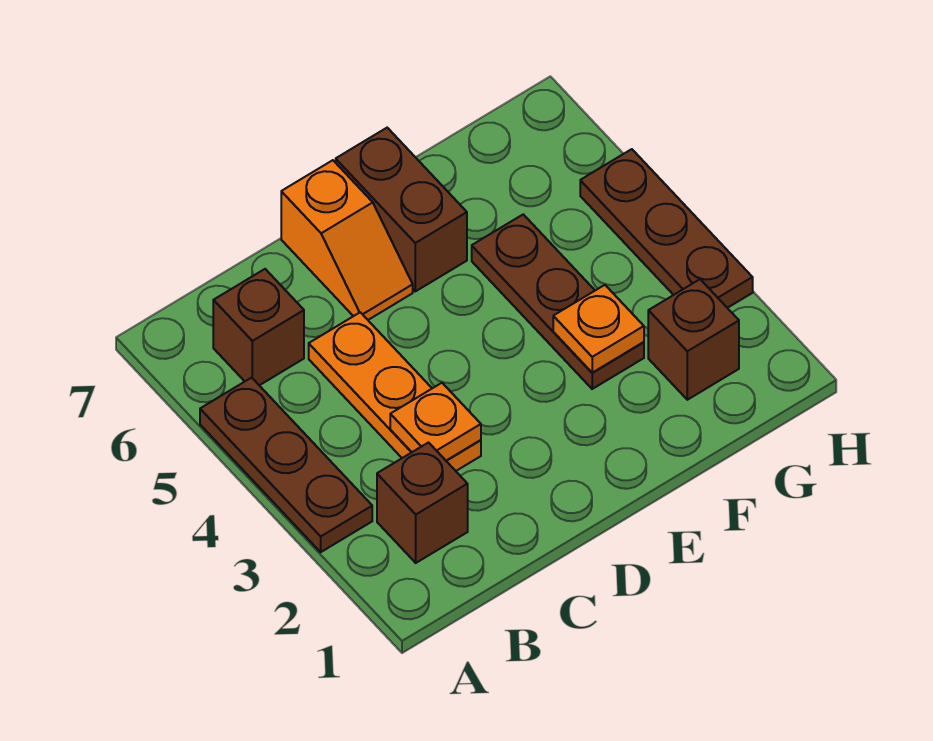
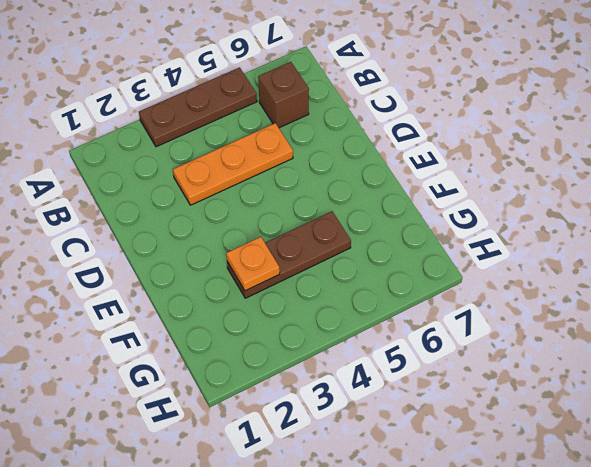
none -> brown brick B2 level 1
none -> orange slope D6:D7 level 1 top 7

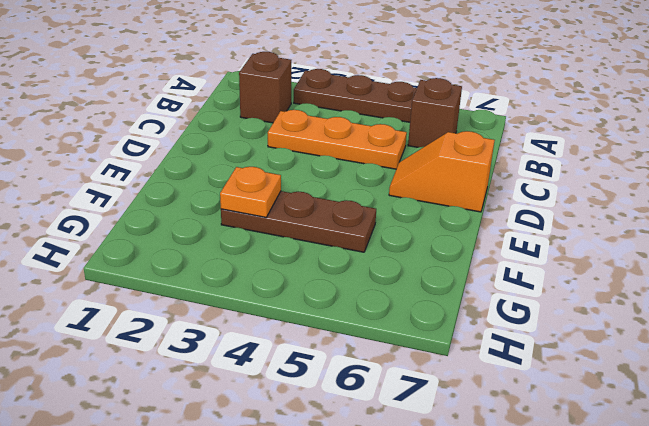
none -> brown brick E6:E7 level 1
none -> brown brick G2 level 1

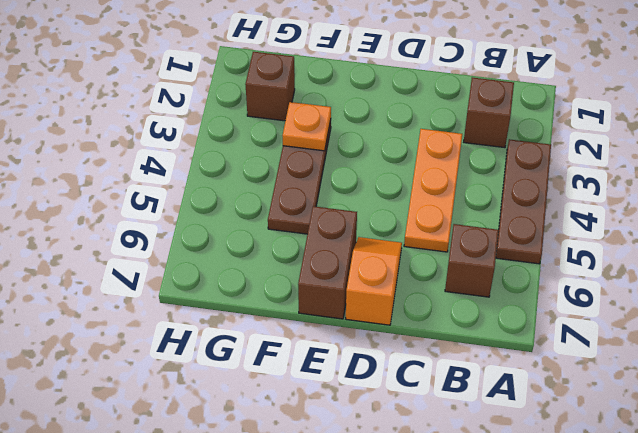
none -> brown plate H3:H5 level 1
none -> orange plate C3 level 2

